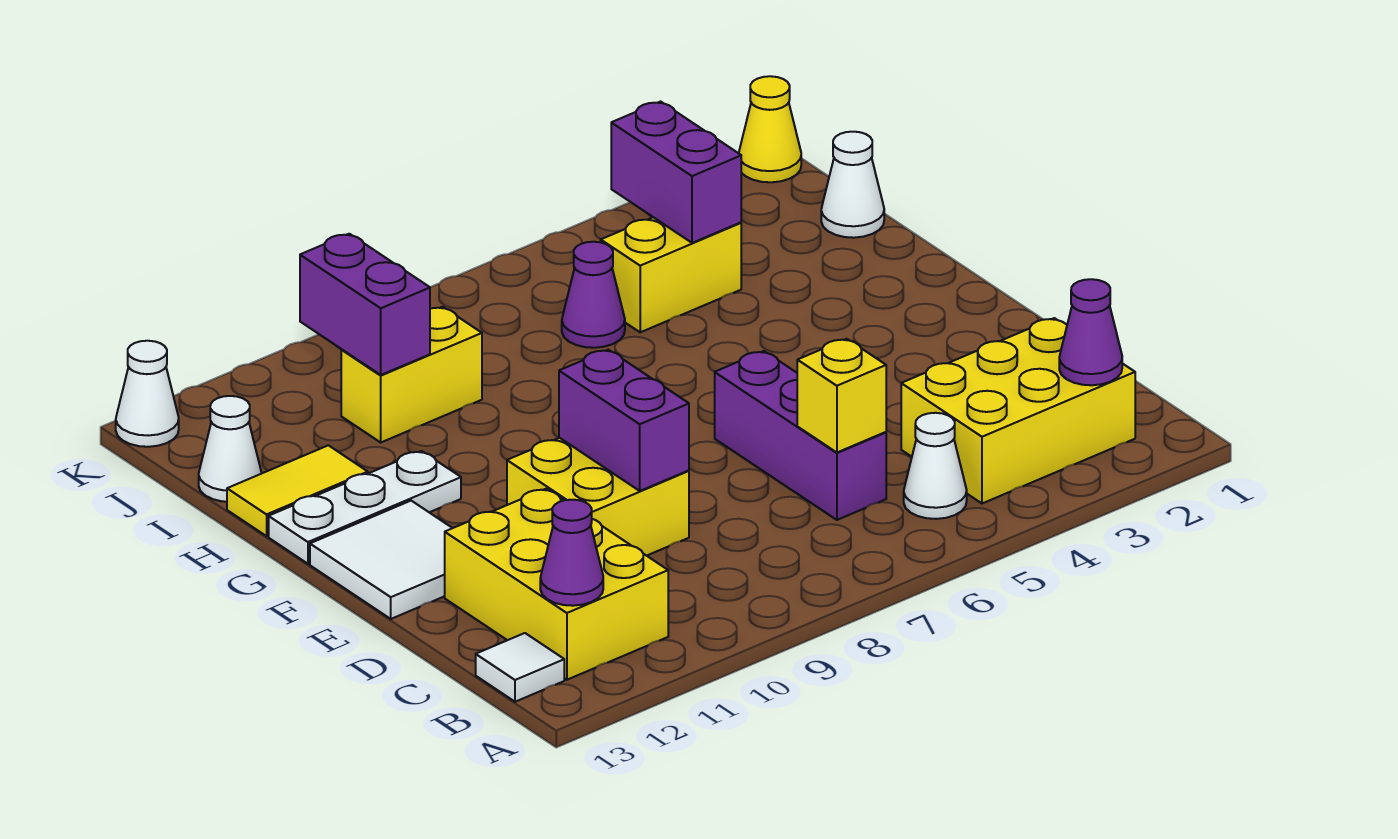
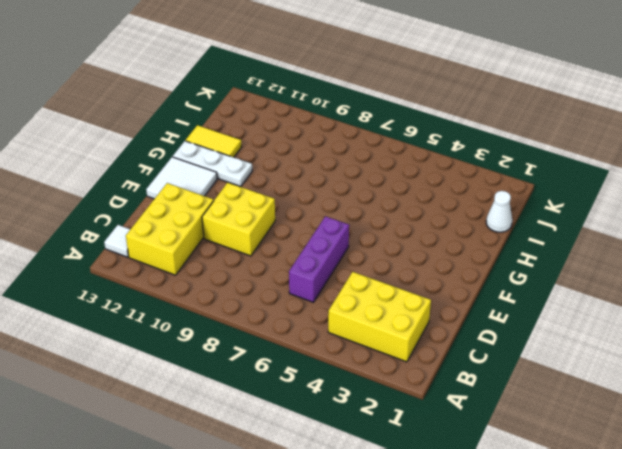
none -> white cone B5 level 1
none -> yellow brick I4:I5 level 1
none -> purple cone I6 level 1

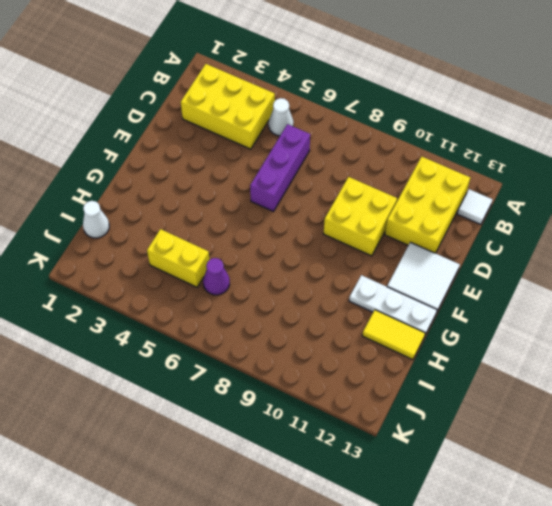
none -> yellow brick I9:I10 level 1
none -> white cone I13 level 1
none -> yellow cone K1 level 1

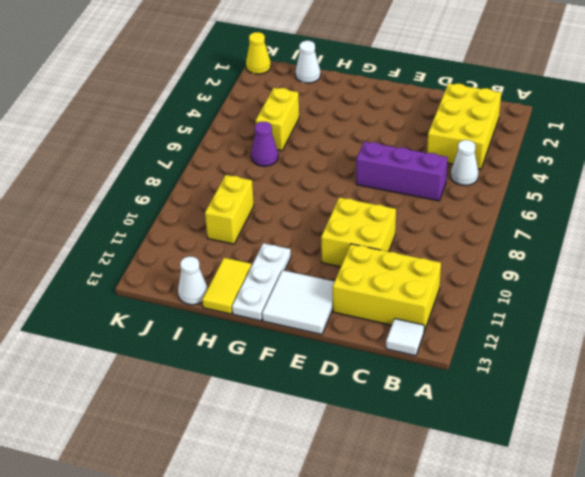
none -> white cone K13 level 1
none -> purple cone B2 level 2
none -> purple cone B12 level 2

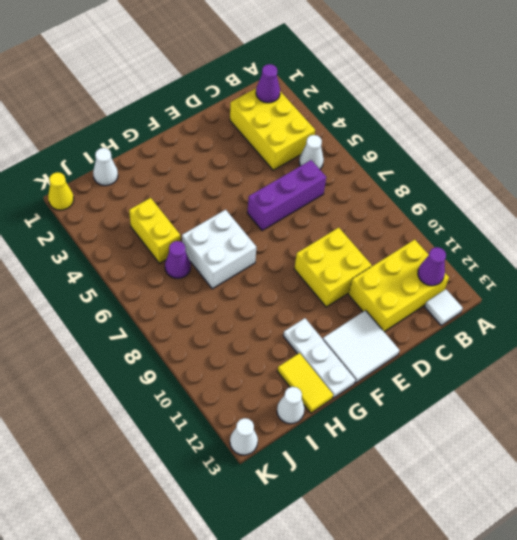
white brick G6:H7 level 1 -> none
none -> yellow brick I9:I10 level 1
none -> yellow brick C6 level 2
none -> purple brick D9:E9 level 2

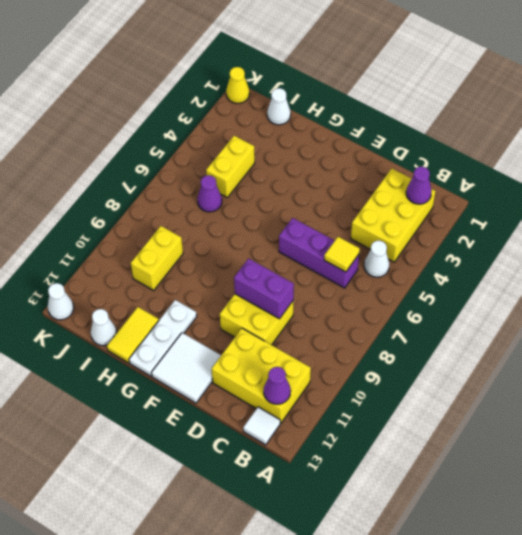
yellow tile C6 level 2 -> yellow brick C6 level 2
none -> purple brick I4:J4 level 2
none -> purple brick I10:J10 level 2

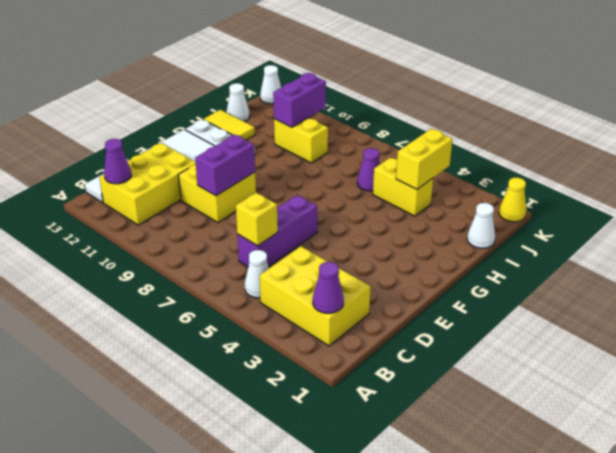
yellow brick I4:J4 level 2 -> purple brick I4:J4 level 2

